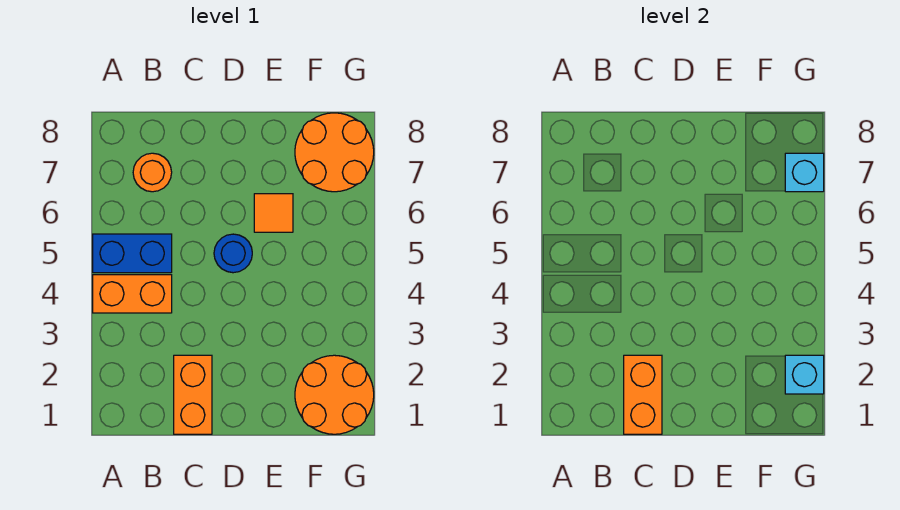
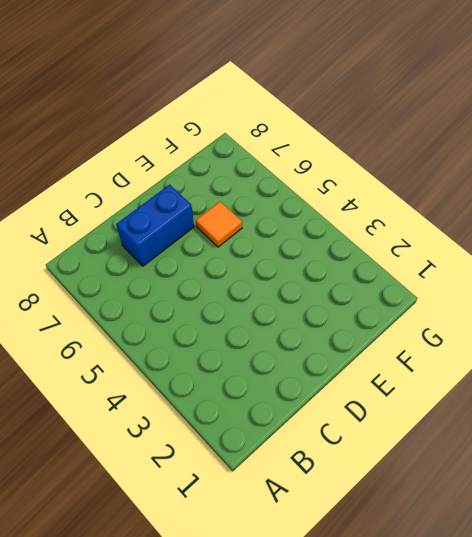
blue brick C7:D7 level 1 -> blue brick A5:B5 level 1
none -> orange brick A4:B4 level 1
none -> orange round brick B7 level 1

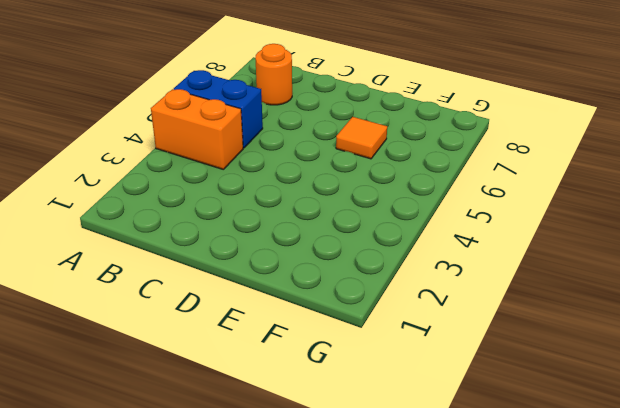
none -> orange brick C1:C2 level 1
none -> blue round brick D5 level 1

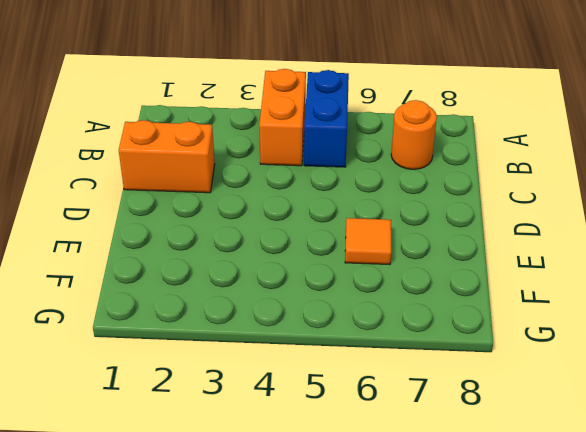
none -> blue round brick D5 level 1
none -> orange round brick F1:G2 level 1

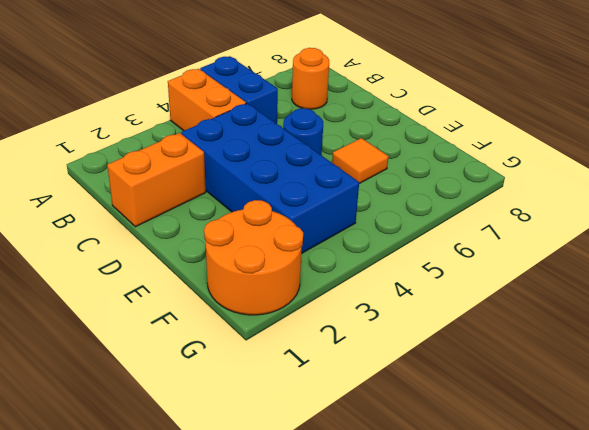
blue brick C3:F4 level 1 -> none
none -> orange round brick F7:G8 level 1
none -> orange brick C1:C2 level 2

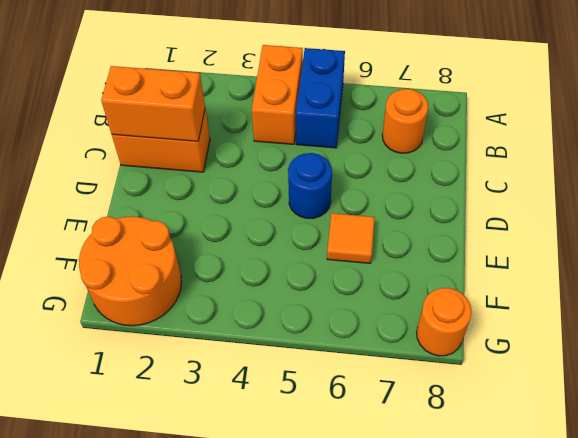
orange round brick G8 level 1 -> orange round brick F7:G8 level 1
none -> cyan brick G2 level 2
none -> cyan brick G7 level 2

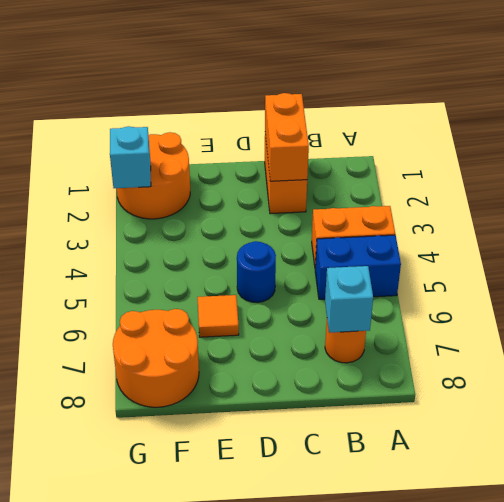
cyan brick B7 level 2 -> cyan brick G7 level 2

